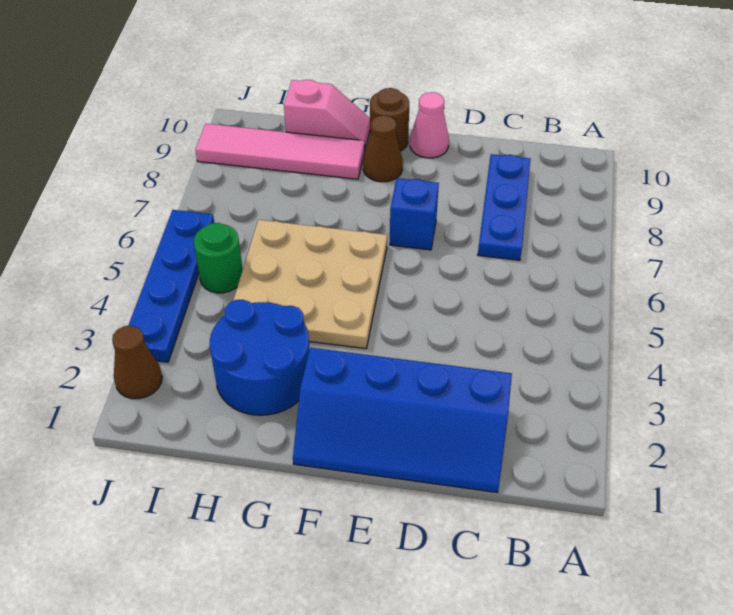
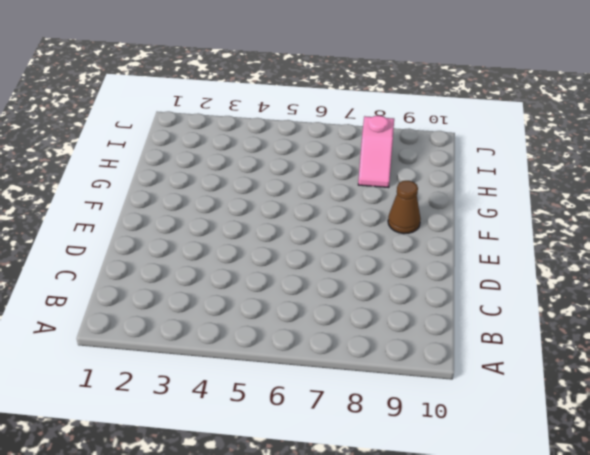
pink slope H8:I8 level 1 top I -> pink slope G10:H10 level 1 top H
none -> blue slope C1:F2 level 1 top 2
none -> blue plate C7:C9 level 1
none -> blue brick E7 level 1

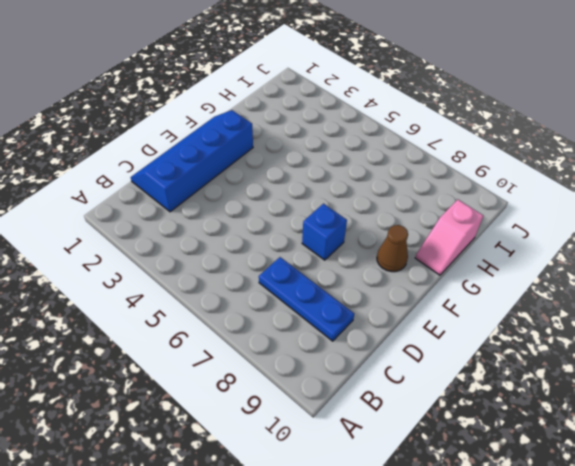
none -> pink cone E10 level 1
none -> tan plate F4:H6 level 1
none -> brown round brick F10 level 1

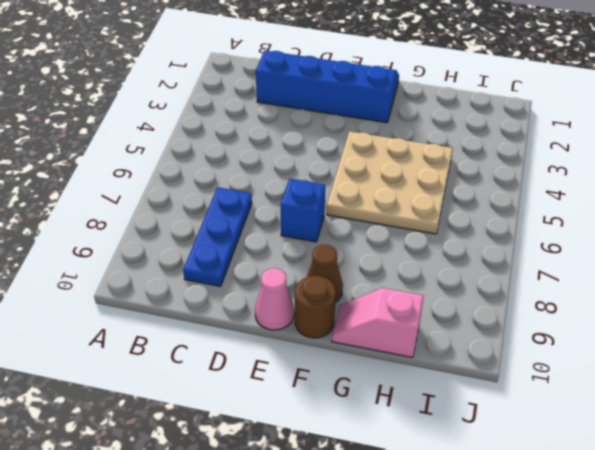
none -> blue round brick G2:H3 level 1
none -> pink tile G9:J9 level 1
none -> green round brick I5 level 1

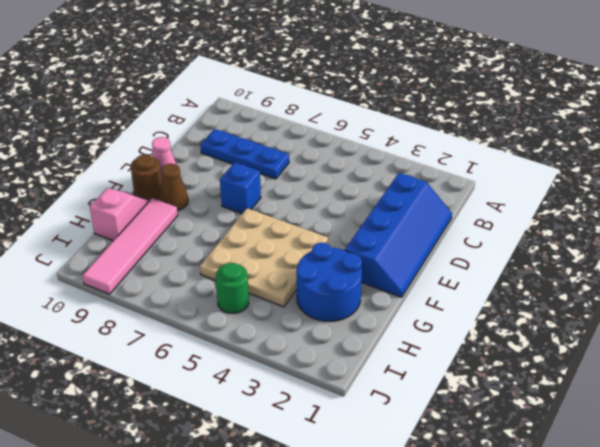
none -> brown cone J2 level 1
none -> blue plate J3:J6 level 1

